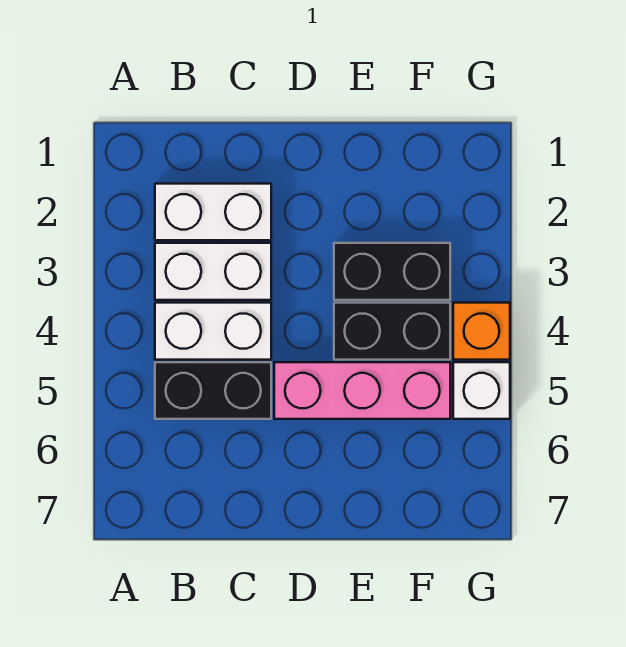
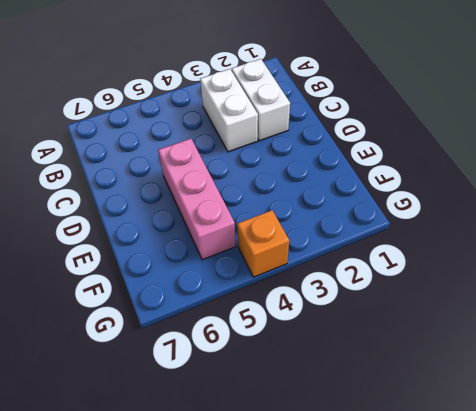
none -> white brick B4:C4 level 1
none -> black brick B5:C5 level 1

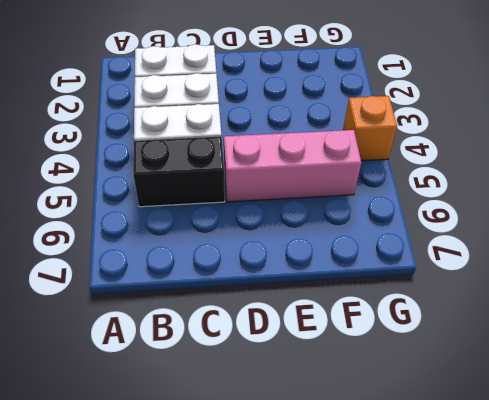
none -> black brick E3:F3 level 1
none -> black brick E4:F4 level 1

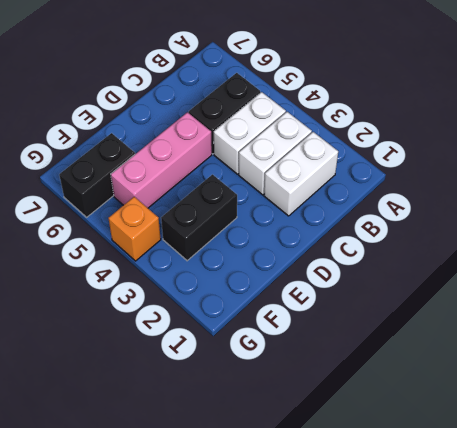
black brick F6:G6 level 1 -> black brick E4:F4 level 1
none -> white brick G5 level 1

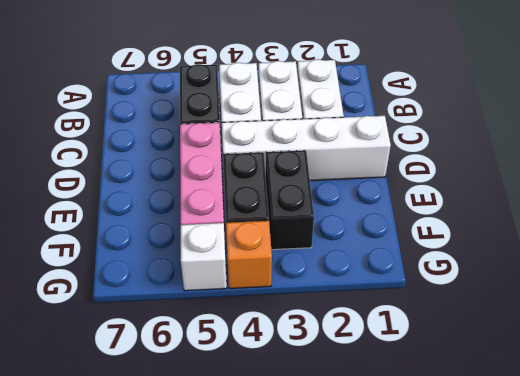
white brick D1:D4 level 1 -> none

